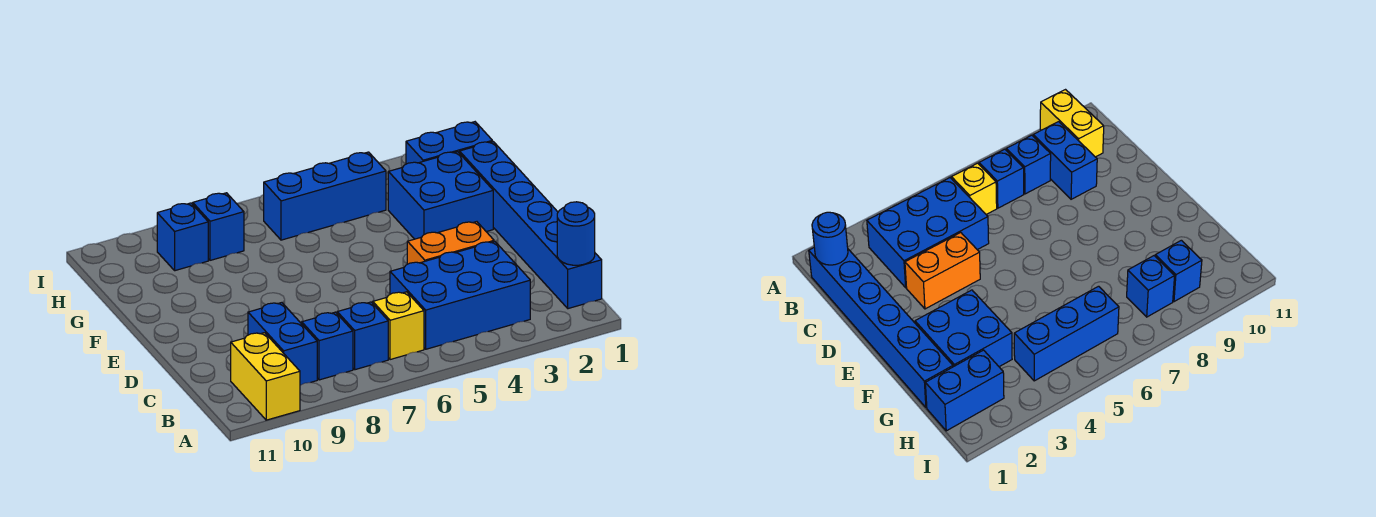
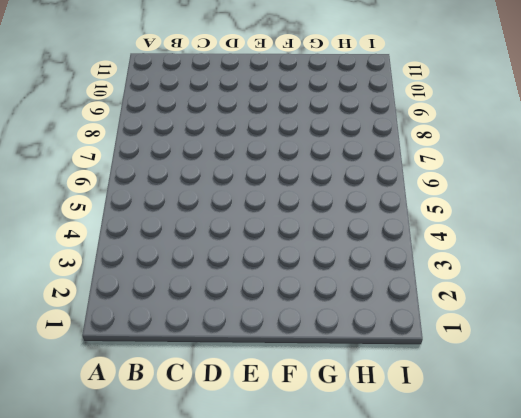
none -> yellow brick A10:B10 level 1
none -> blue brick B1:G1 level 1
none -> blue brick B3:C5 level 1

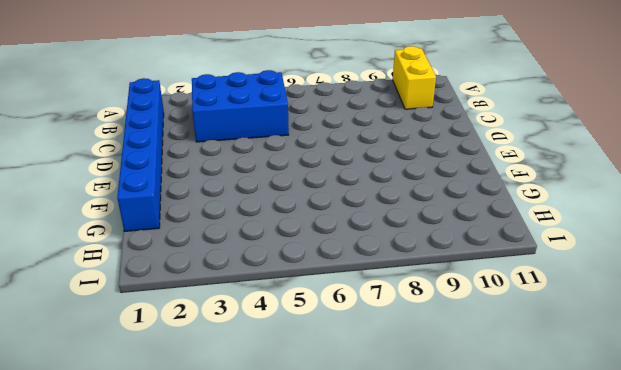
none -> yellow brick B6 level 1
none -> blue brick B7 level 1
none -> blue brick B8 level 1

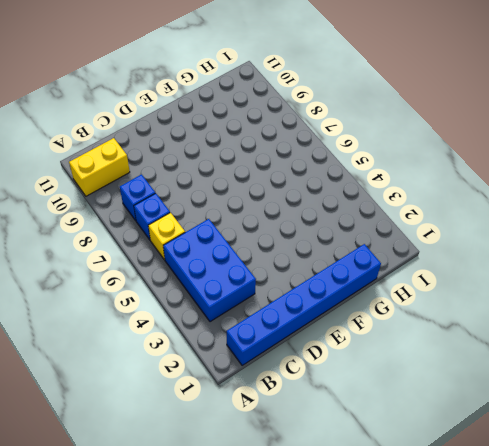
none -> blue brick B9:C9 level 1
none -> orange brick D3:D4 level 1
none -> blue brick F2:G3 level 1

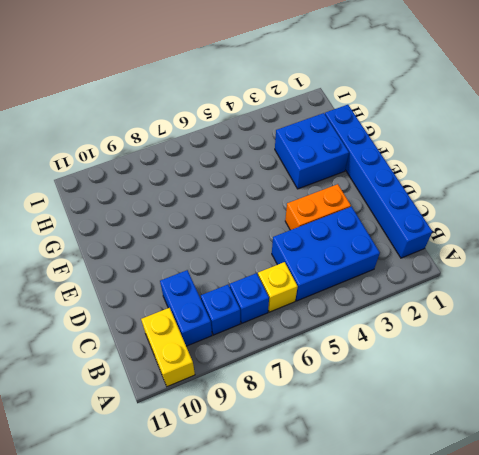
none -> blue brick H1:H2 level 1
none -> blue brick H4:H6 level 1
none -> blue brick H8 level 1

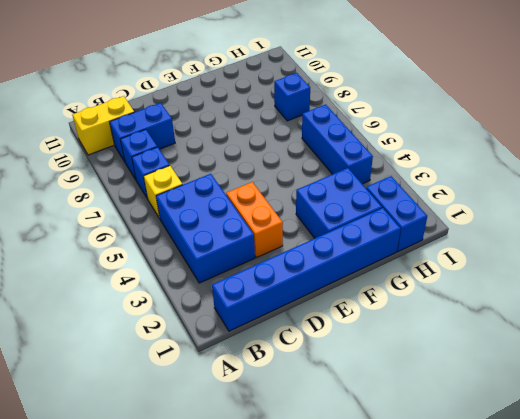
none -> blue brick H9 level 1
none -> blue round brick B1 level 2

